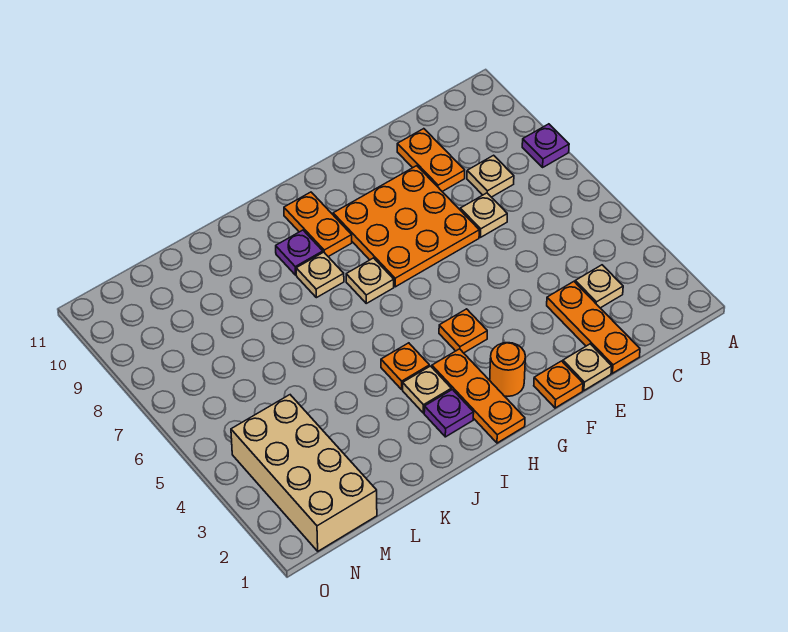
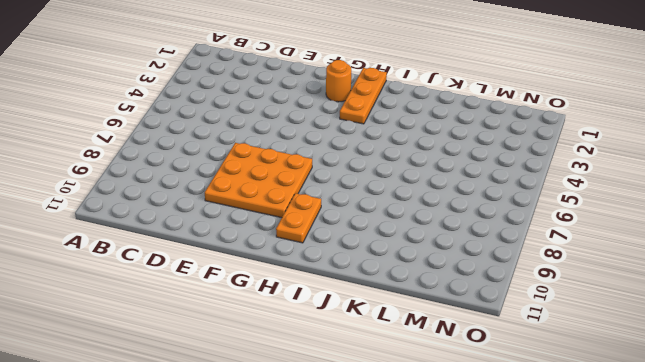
none -> purple plate A8 level 1
none -> tan plate C3 level 1
none -> tan plate C8 level 1

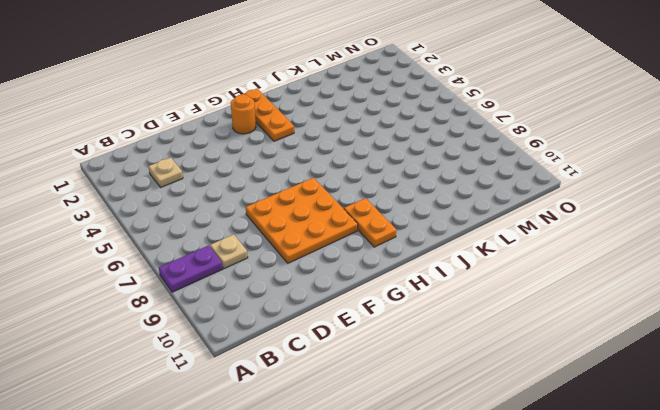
purple plate A8:B8 level 1 -> purple plate A8 level 1
none -> orange plate D1:D3 level 1
none -> tan plate D7 level 1
none -> orange plate D9:D10 level 1

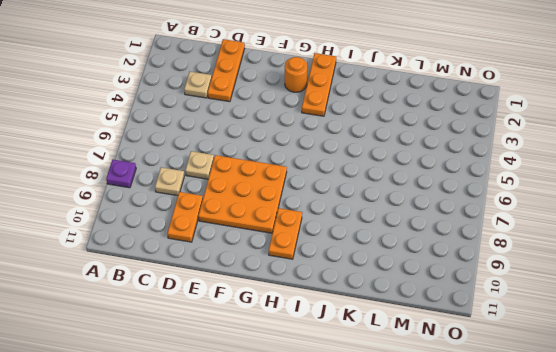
none -> tan plate E1 level 1
none -> orange plate F1 level 1
none -> orange plate G4 level 1

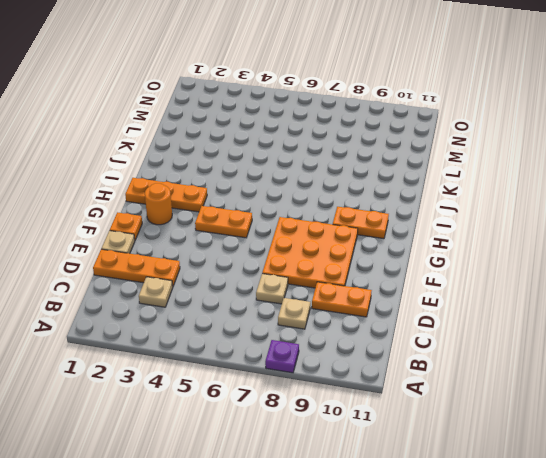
orange plate G4:G5 level 1 -> orange plate G4 level 1
none -> tan plate H7 level 1
none -> purple plate I2 level 1
none -> tan plate I3 level 1

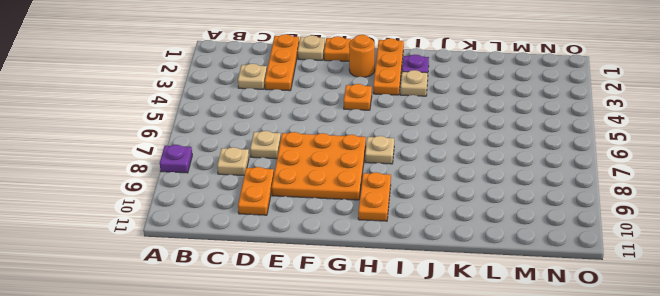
none -> orange plate I4 level 1
none -> tan plate I8 level 1
none -> purple plate I9 level 1

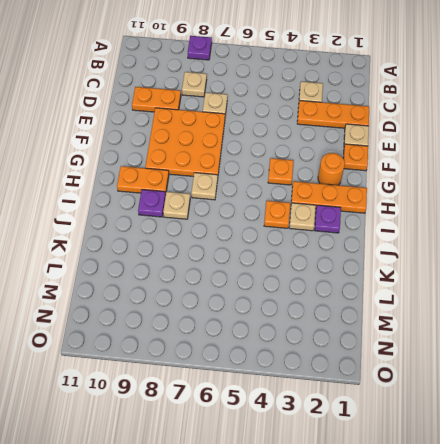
none -> tan brick M1:N4 level 1

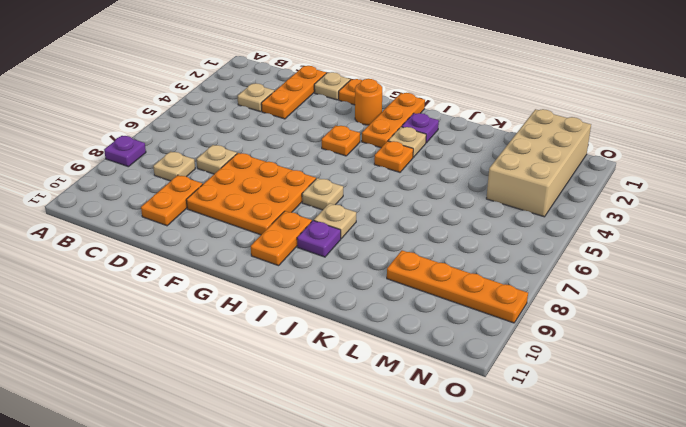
orange plate L9:O9 level 1 -> none

